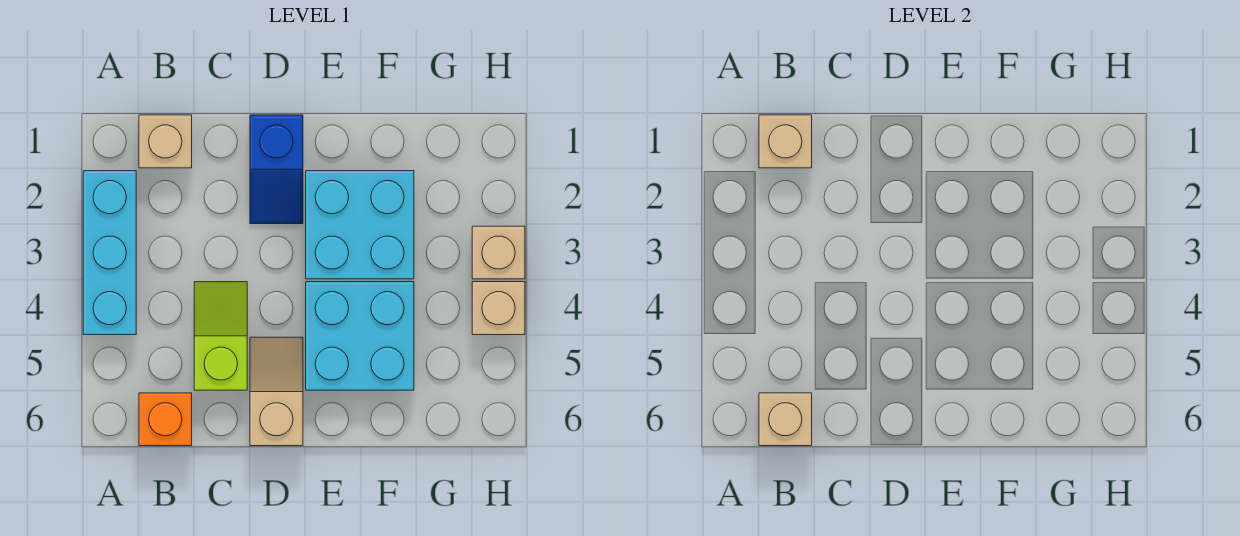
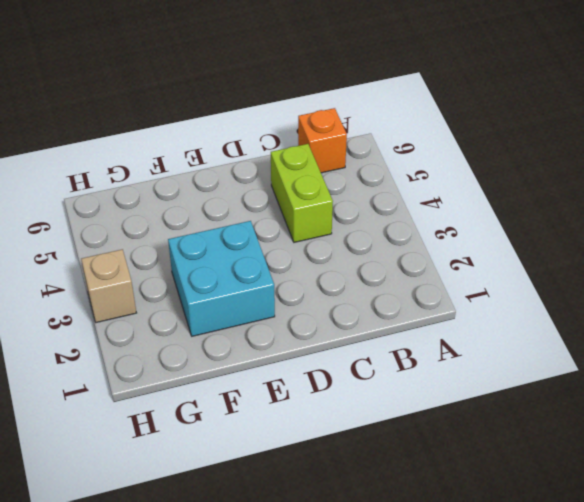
lime brick C4:C5 level 1 -> lime slope C4:C5 level 1 top 5
none -> cyan brick A2:A4 level 1
none -> tan brick B1 level 1
none -> blue slope D1:D2 level 1 top 1

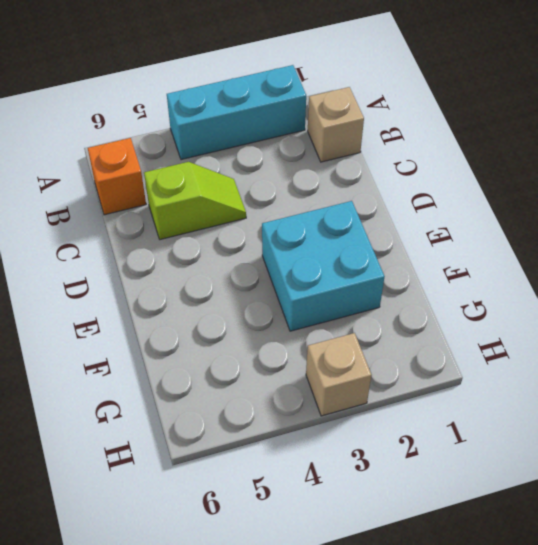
none -> blue slope D1:D2 level 1 top 1
none -> tan slope D5:D6 level 1 top 6
none -> cyan brick E4:F5 level 1

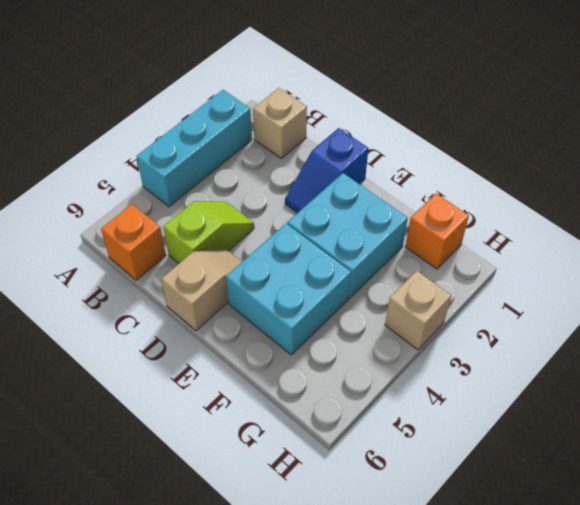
orange brick G1 level 1 -> none
none -> tan brick H4 level 1
none -> tan brick B1 level 2
none -> tan brick B6 level 2

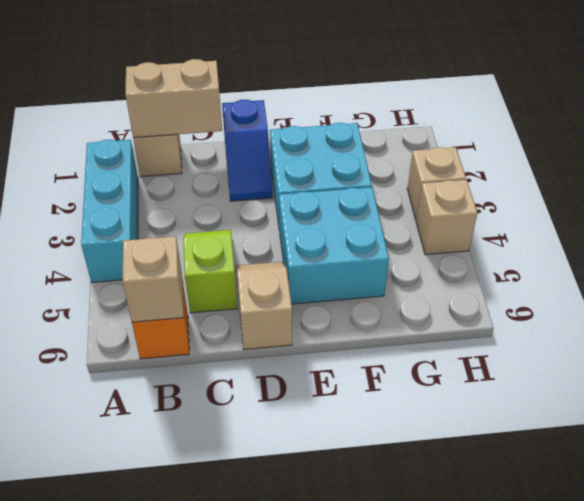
tan brick B1:C1 level 2 -> tan brick B1 level 2

